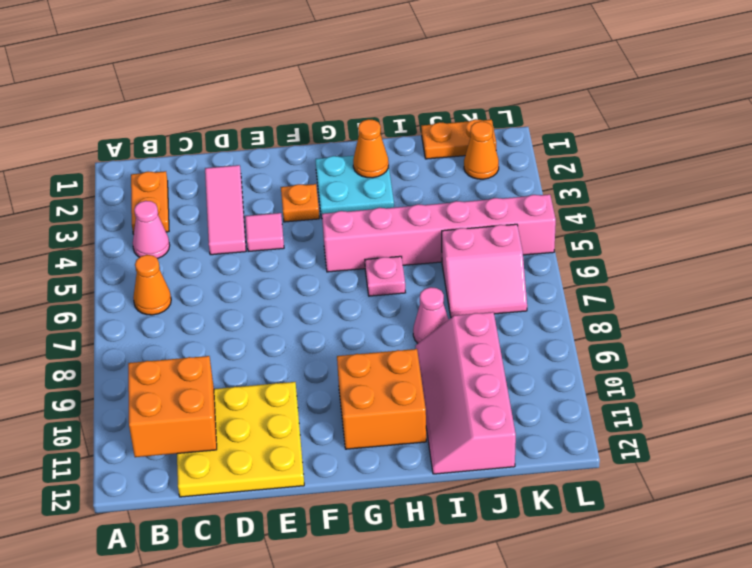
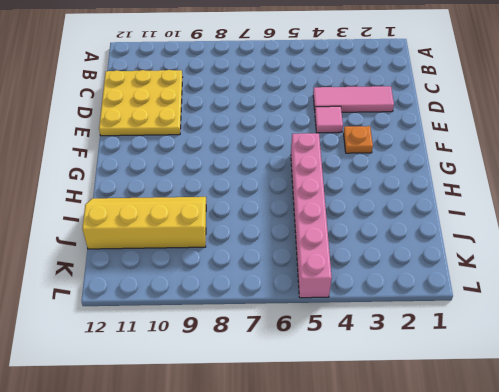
yellow slope I9:J12 level 1 top J -> pink slope I9:J12 level 1 top J
none -> orange plate B2:B3 level 1
none -> pink cone B4 level 1
none -> orange cone B6 level 1

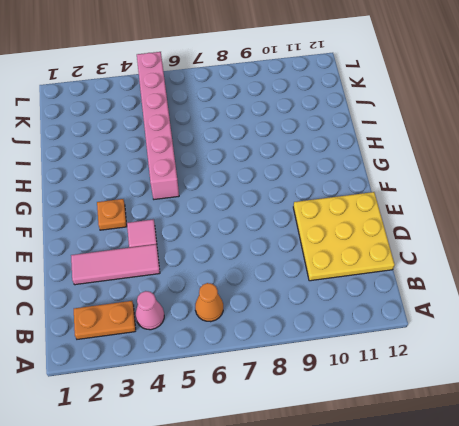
none -> cyan plate G2:H3 level 1
none -> orange brick G10:H11 level 1
none -> pink plate H6 level 1

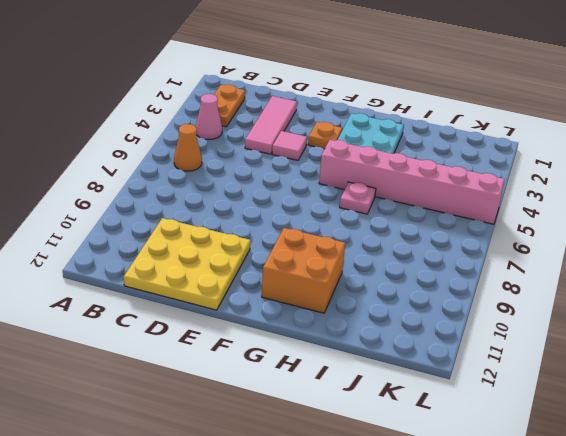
none -> pink cone I8 level 1
none -> pink slope I9:J12 level 1 top J
none -> orange plate J1:K1 level 1

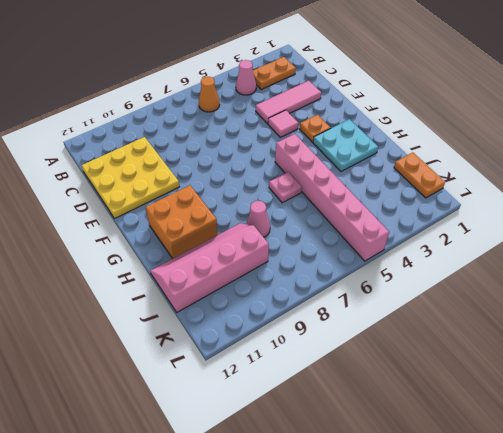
none -> pink slope J6:K7 level 1 top 6
none -> orange cone K2 level 1
none -> orange brick B10:C11 level 2

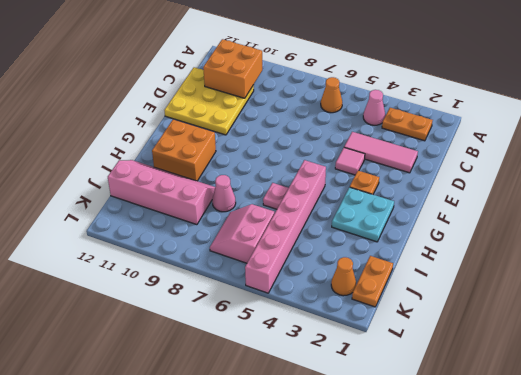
none -> orange cone H2 level 2

